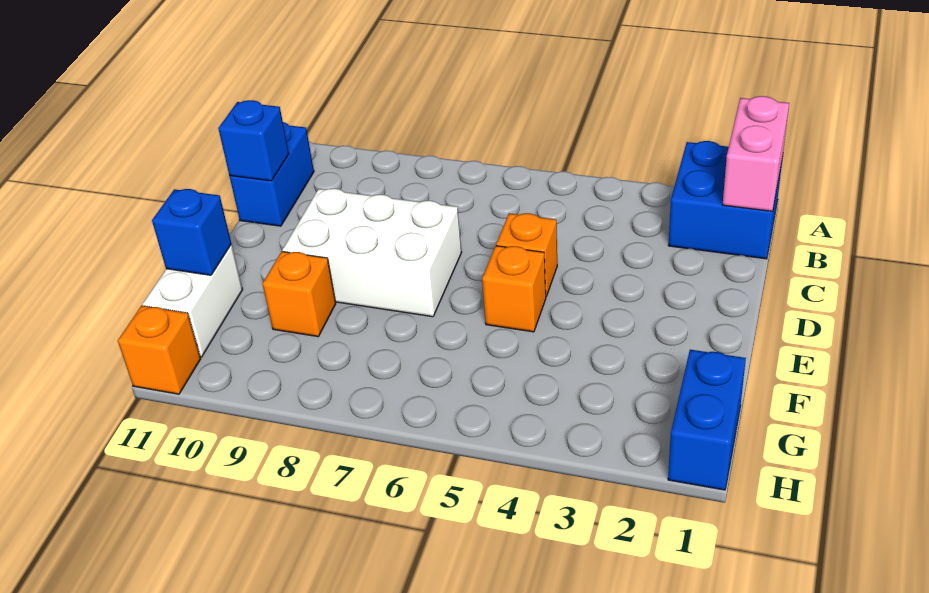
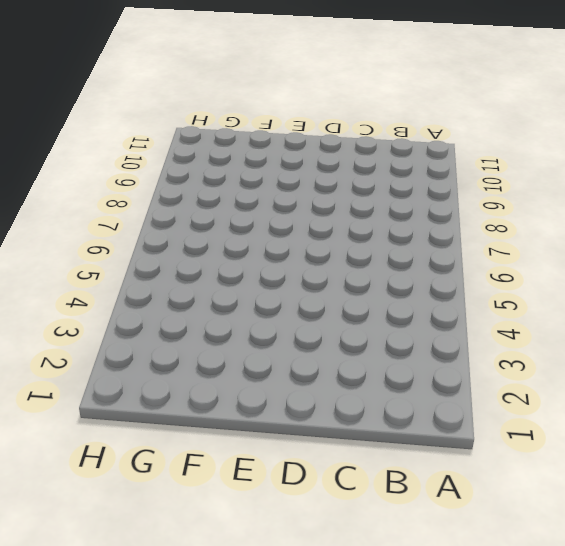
none -> blue brick A1:B2 level 1
none -> blue brick B11:C11 level 1
none -> orange brick D5 level 1

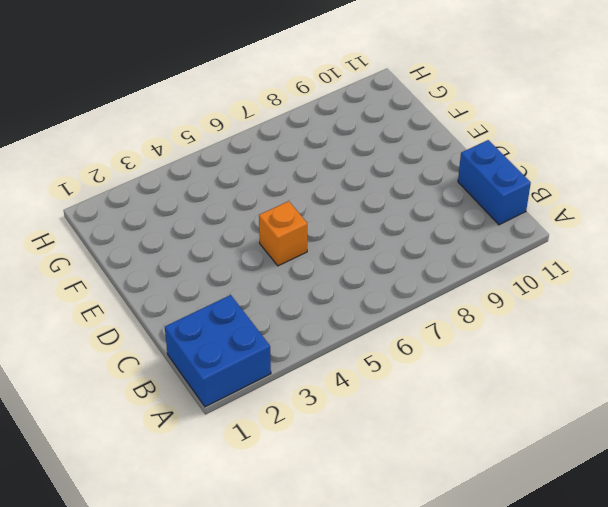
none -> white brick D7:E9 level 1
none -> orange brick E5 level 1
none -> orange brick F9 level 1

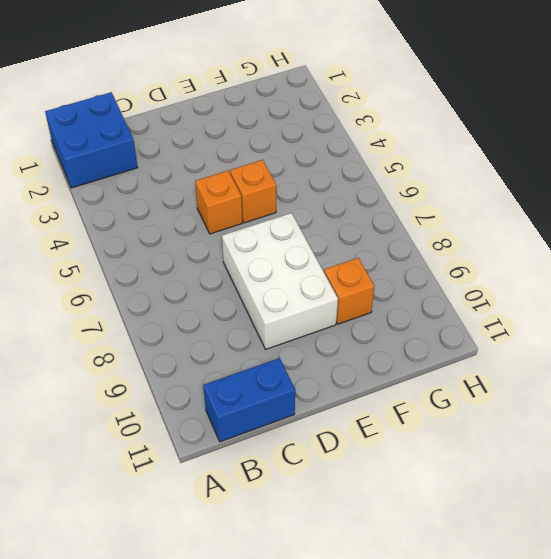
none -> white brick F11:G11 level 1
none -> blue brick G1:H1 level 1
none -> orange brick H11 level 1

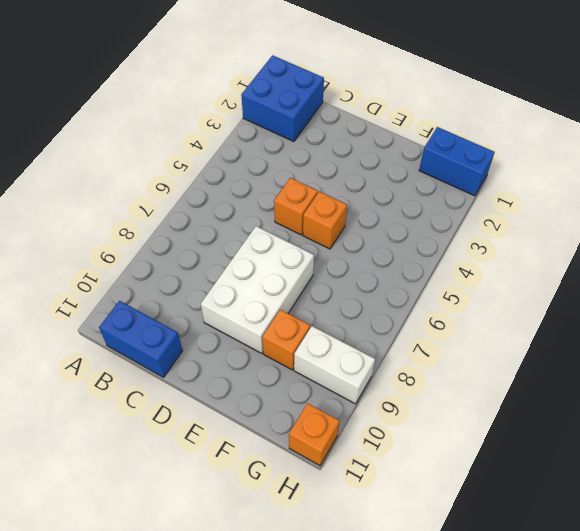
white brick G9:H9 level 1 -> white brick F11:G11 level 1
none -> pink brick A1:B1 level 2
none -> blue brick C11 level 2
none -> blue brick F11 level 2

